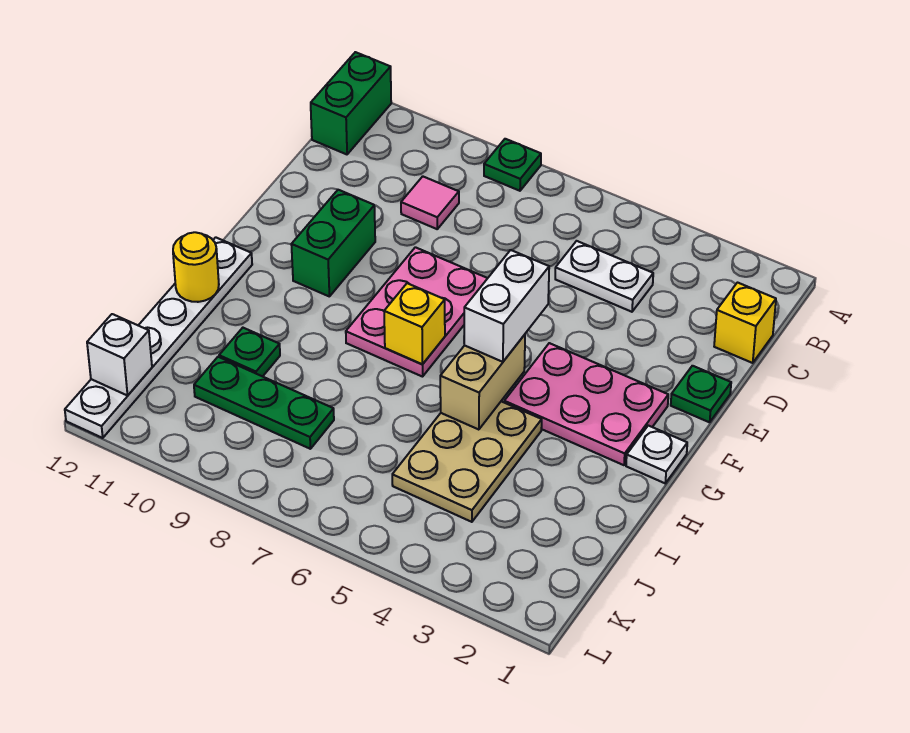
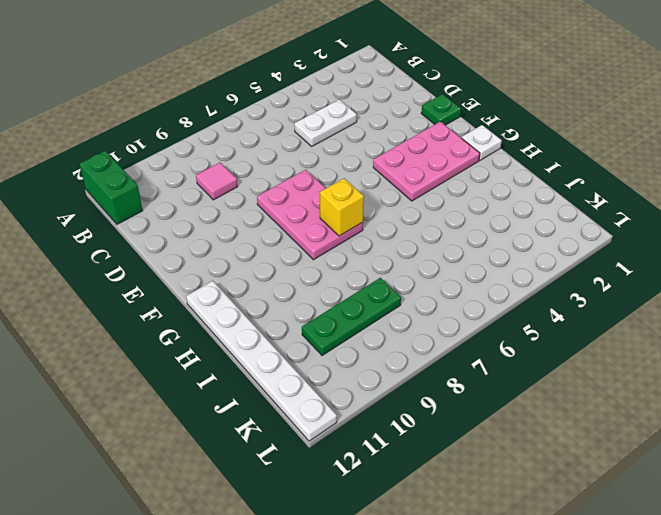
none -> green plate A8 level 1
none -> yellow brick C1 level 1
none -> green brick E10:F10 level 1

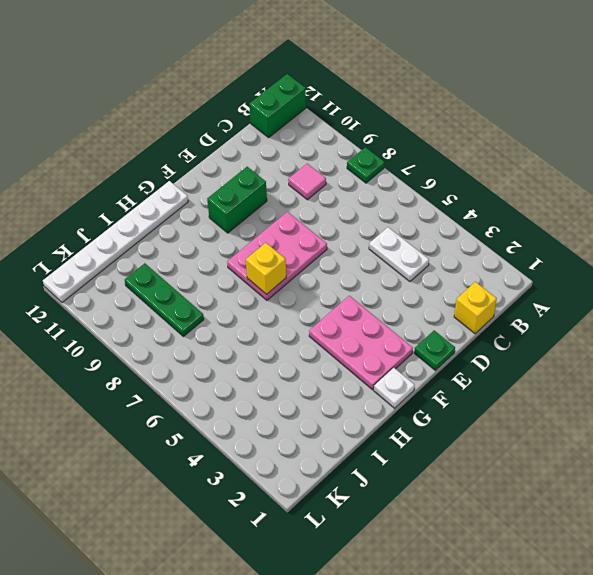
none -> tan plate H4:J5 level 1
none -> green plate I10 level 1
none -> tan brick G5:H5 level 2

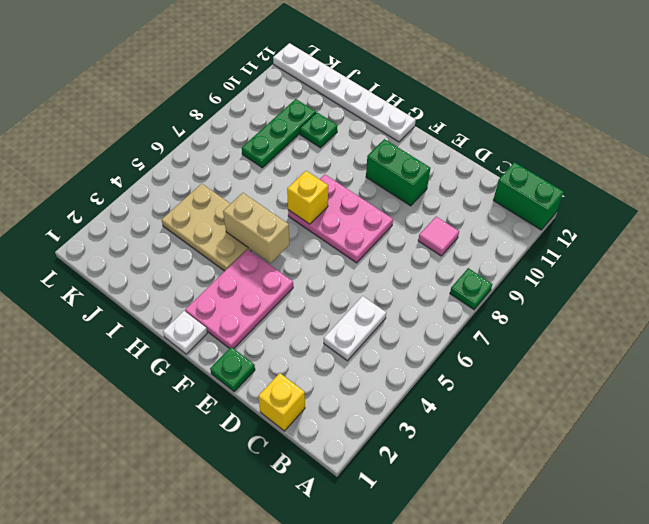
none -> yellow round brick H12 level 2
none -> white brick K12 level 2
none -> white brick F5:G5 level 3

